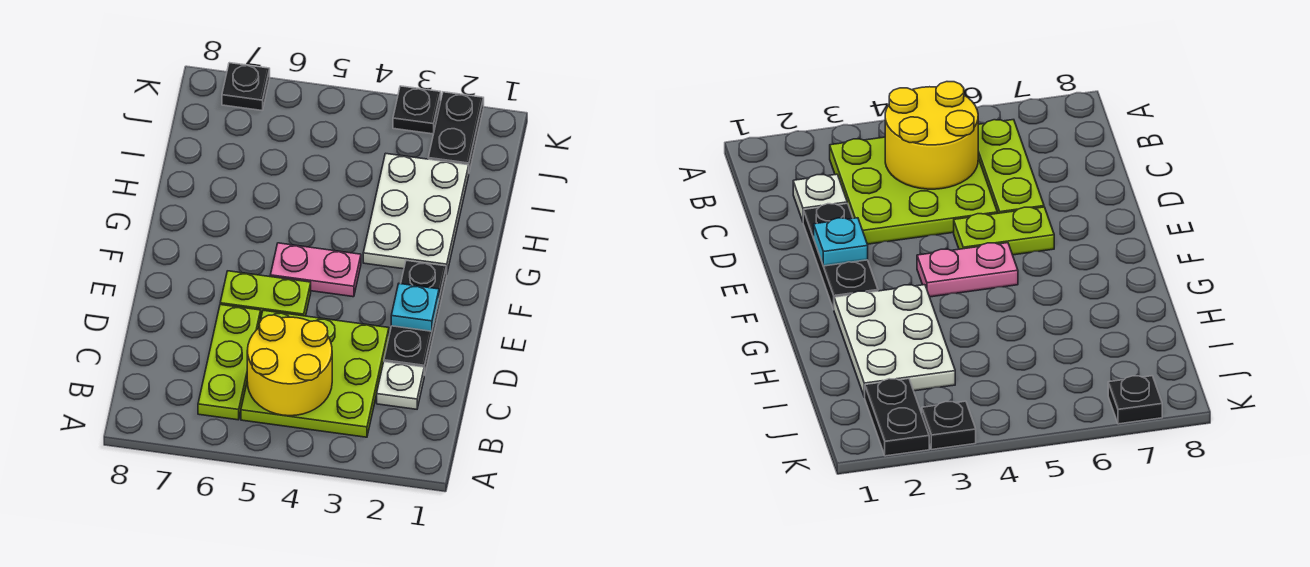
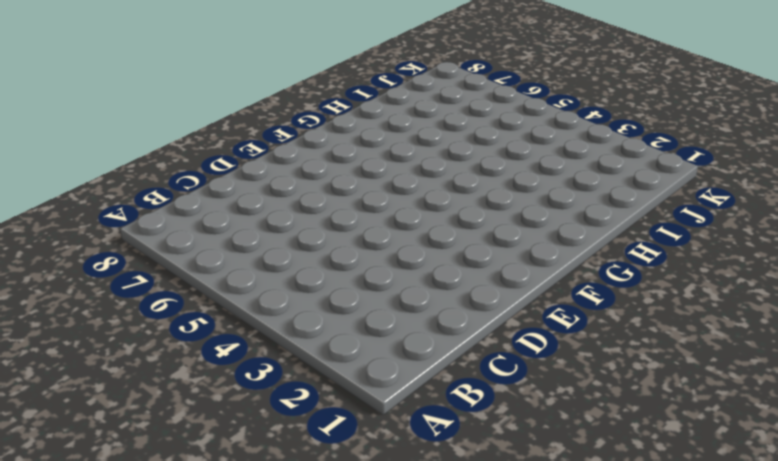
none -> lime plate B3:D5 level 1
none -> lime plate B6:D6 level 1
none -> white plate C2 level 1

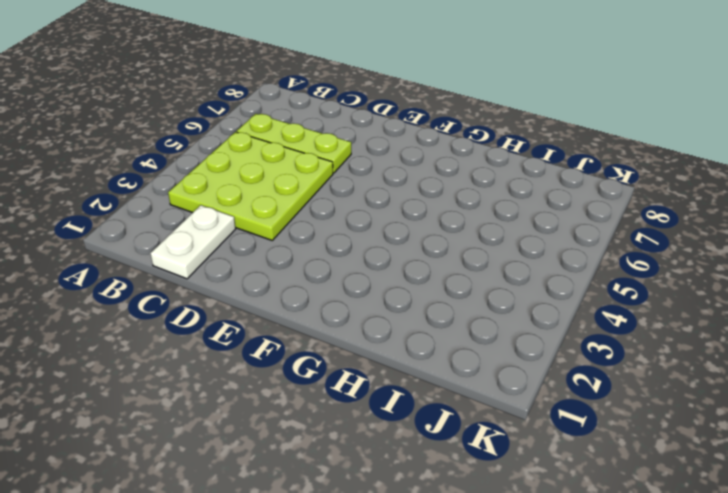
white plate C1:C2 level 1 -> white plate C2 level 1
none -> black plate D2:F2 level 1
none -> lime plate E5:E6 level 1
none -> pink plate F4:F5 level 1

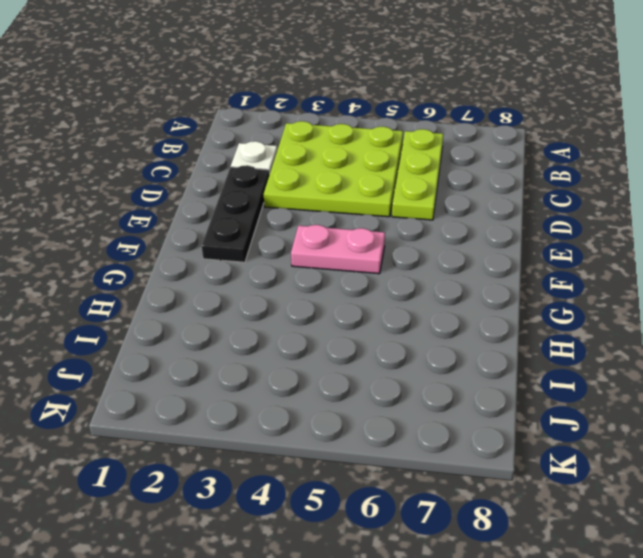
none -> lime plate E5:E6 level 1
none -> white plate G2:I3 level 1
none -> black plate J2:K2 level 1

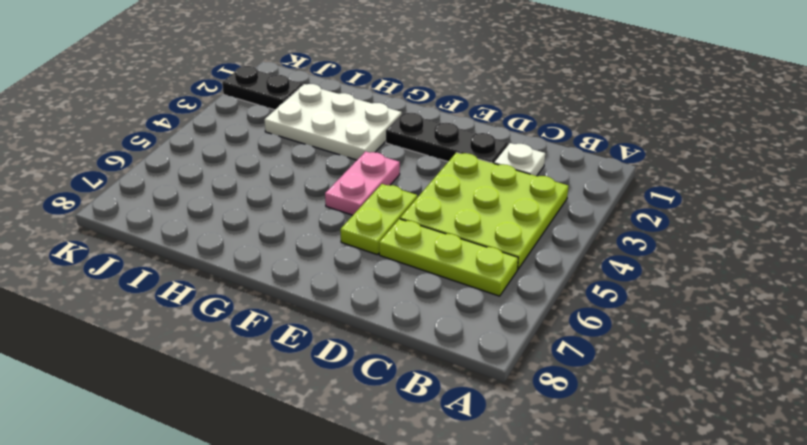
none -> black plate K3 level 1
none -> black plate K7 level 1
none -> yellow round brick B4:C5 level 2

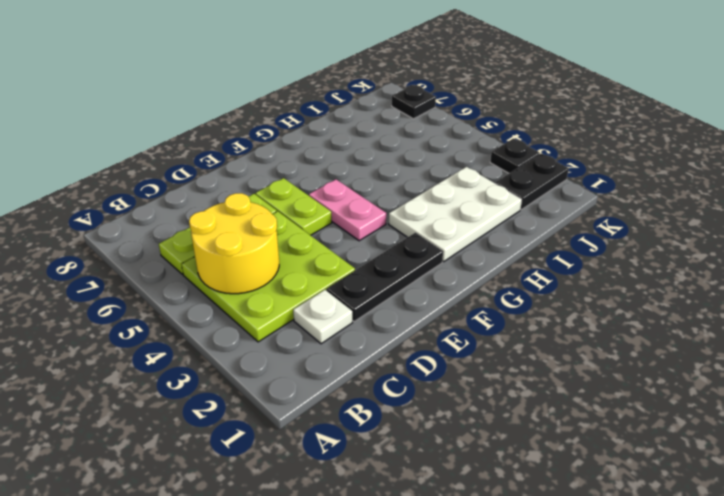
none -> cyan plate E2 level 2

